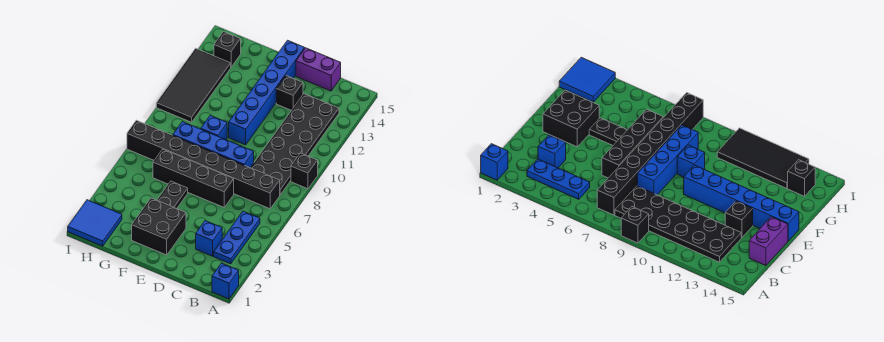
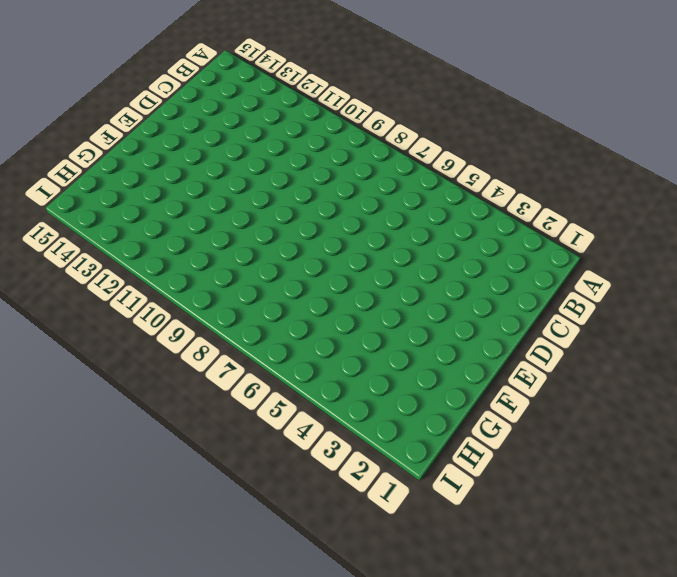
none -> blue brick A1 level 1
none -> black brick A9 level 1
none -> blue plate B3:B5 level 1

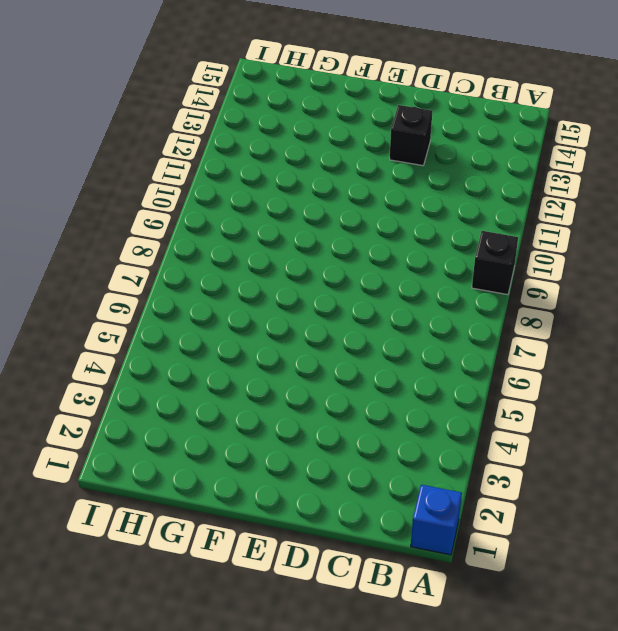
none -> blue plate B3:B5 level 1
none -> black brick B7:I7 level 1
none -> black plate B8:C13 level 1

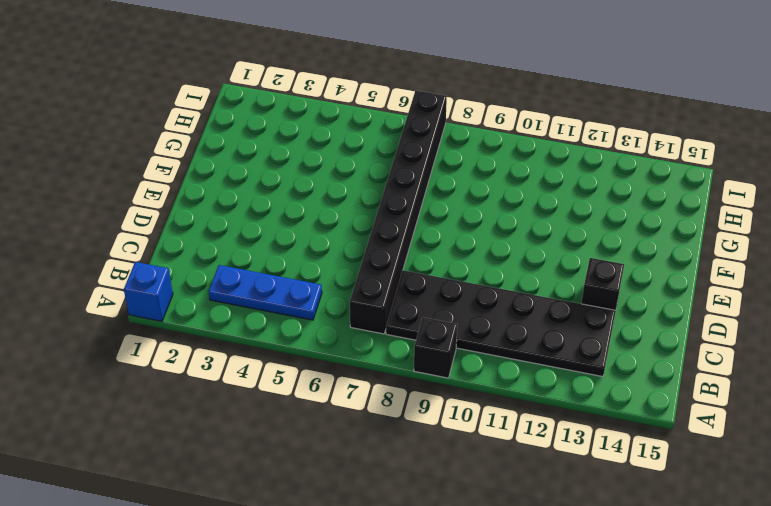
none -> blue brick C3 level 1
none -> purple brick C15:D15 level 1
none -> black brick D6:G6 level 1

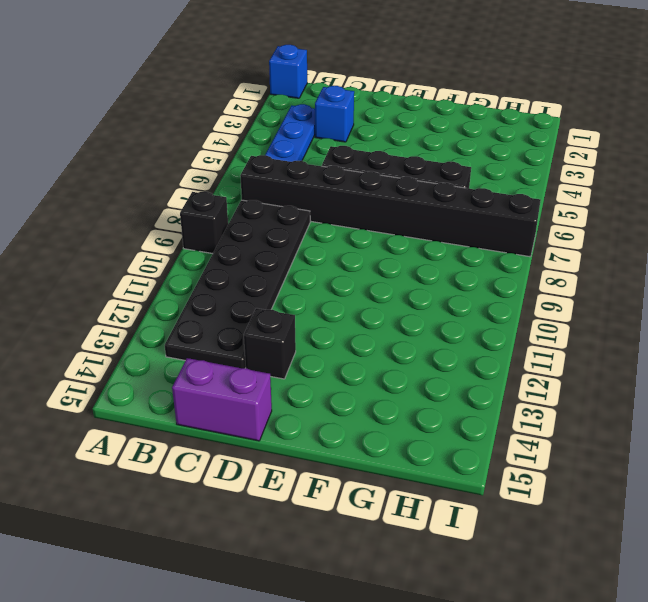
none -> blue brick D8:G8 level 1
none -> black brick E2:F3 level 1
none -> blue brick E10:E15 level 1

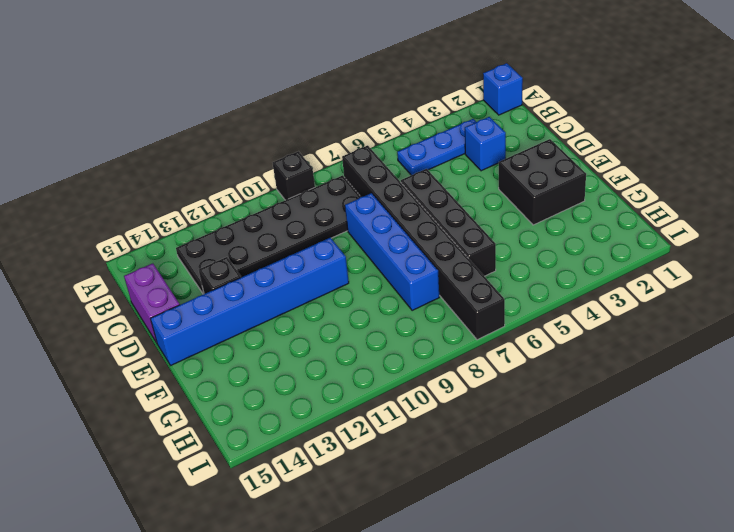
none -> black plate F4:F5 level 1
none -> blue brick F9 level 1
none -> blue tile H1:I2 level 1

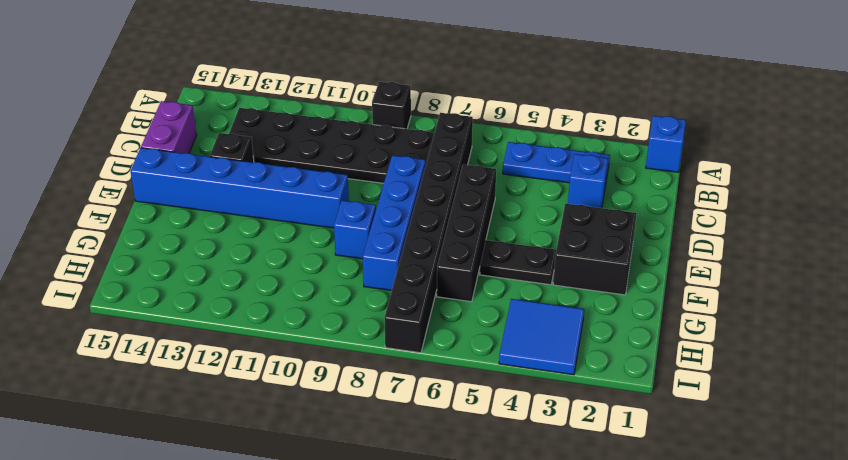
blue tile H3:I4 level 1 -> blue tile H1:I2 level 1
none -> black tile H10:I13 level 1
none -> black brick H14 level 1

